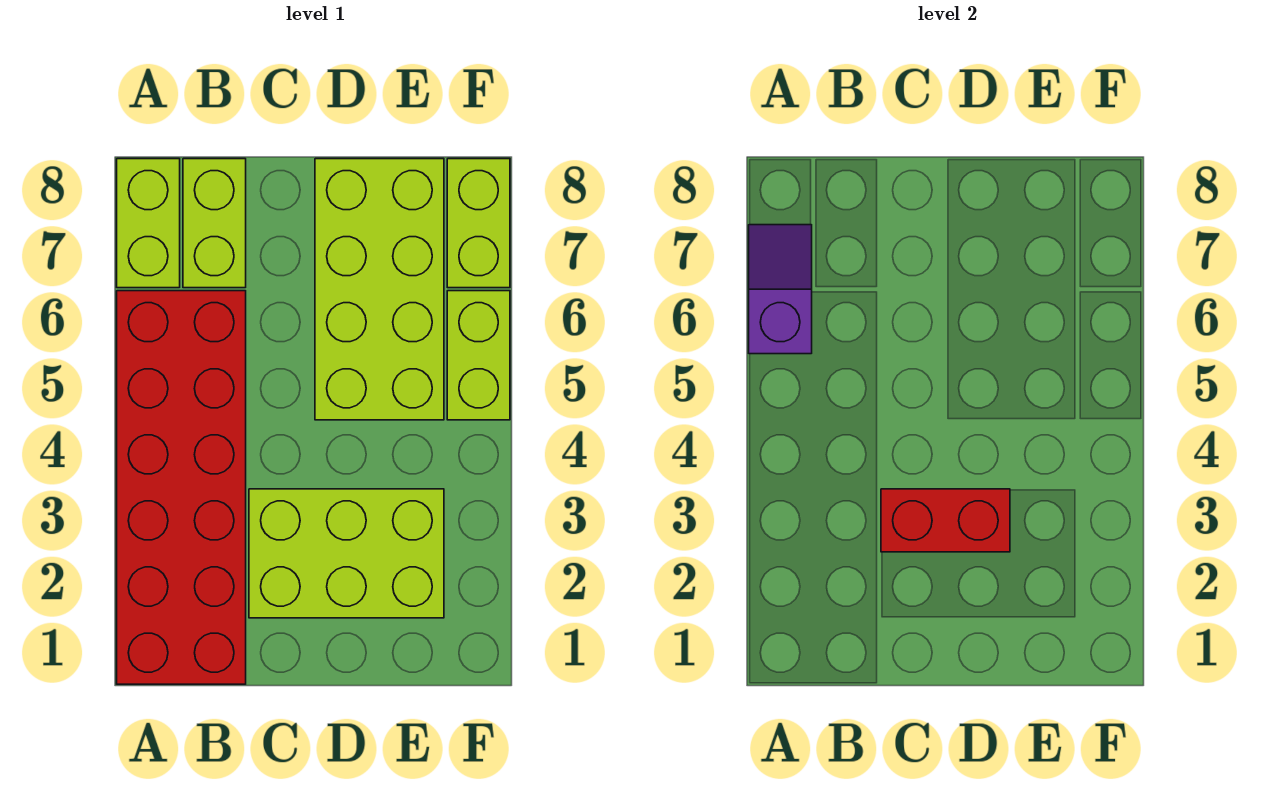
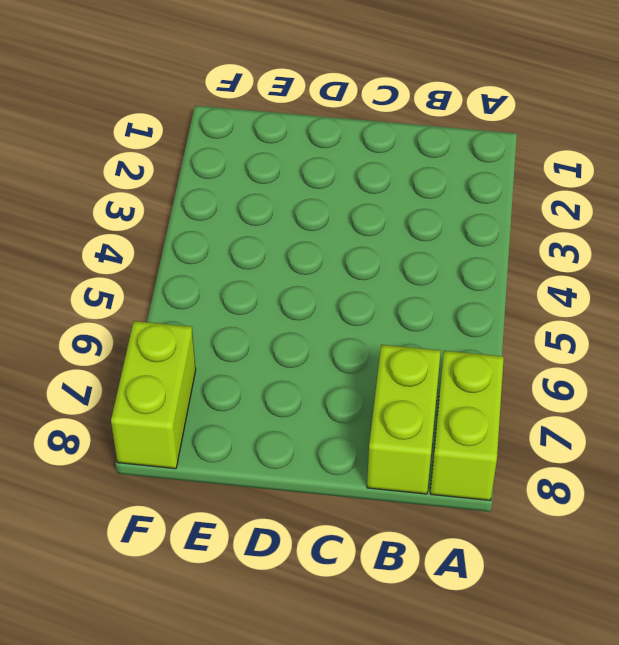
none -> red brick A1:B6 level 1
none -> lime brick C2:E3 level 1

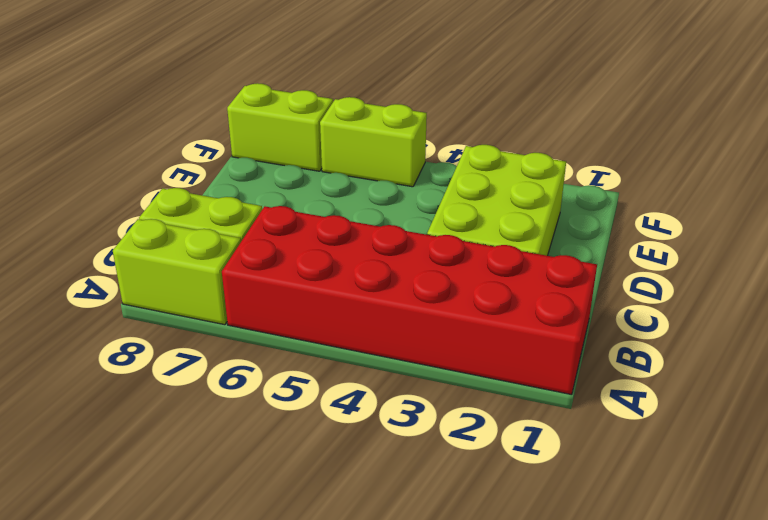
none -> lime brick D5:E8 level 1
none -> purple slope A6:A7 level 2 top 6

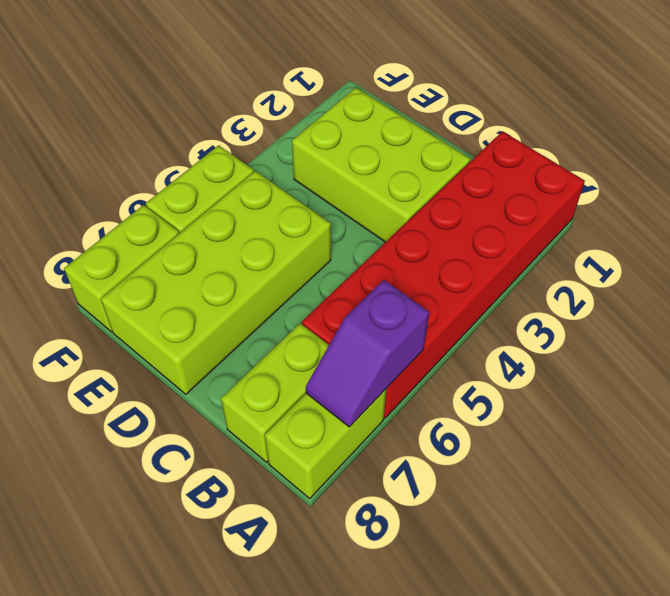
none -> red brick C3:D3 level 2

